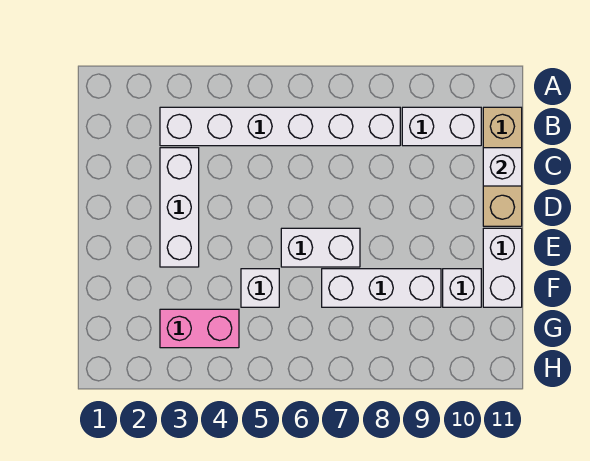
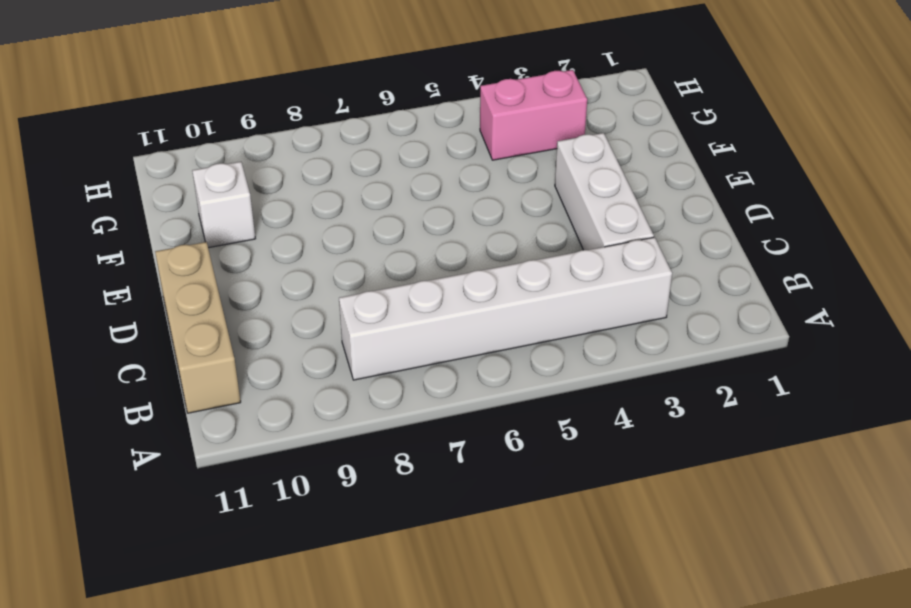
none -> white brick B9:B10 level 1
none -> white brick E6:E7 level 1

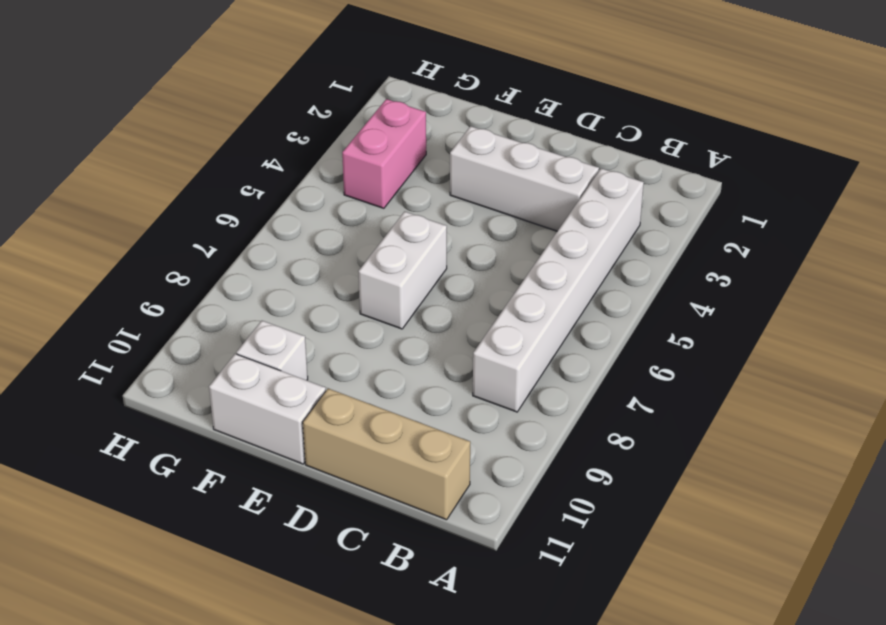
none -> white brick B9:B10 level 1
none -> white brick F5 level 1

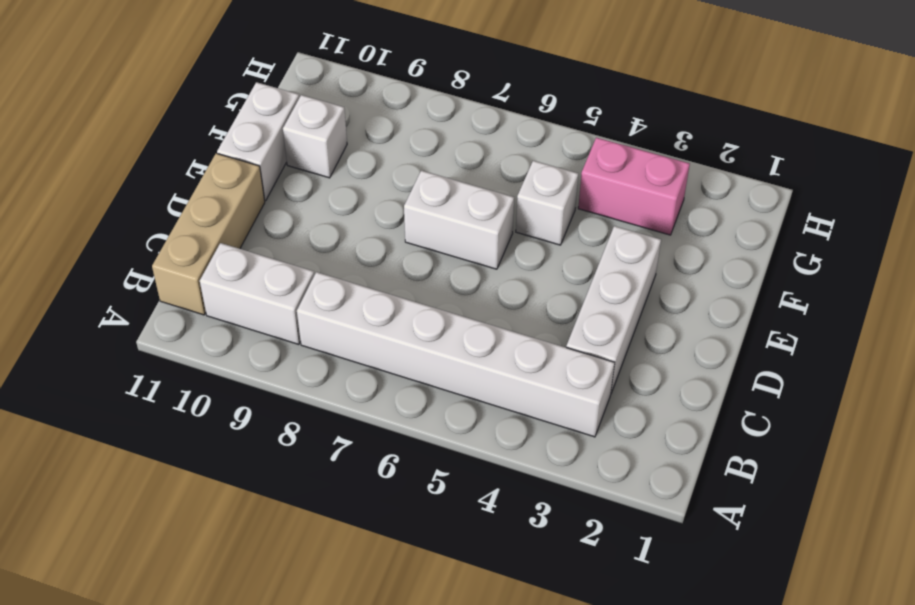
none -> white brick F7:F9 level 1
none -> white brick C11 level 2

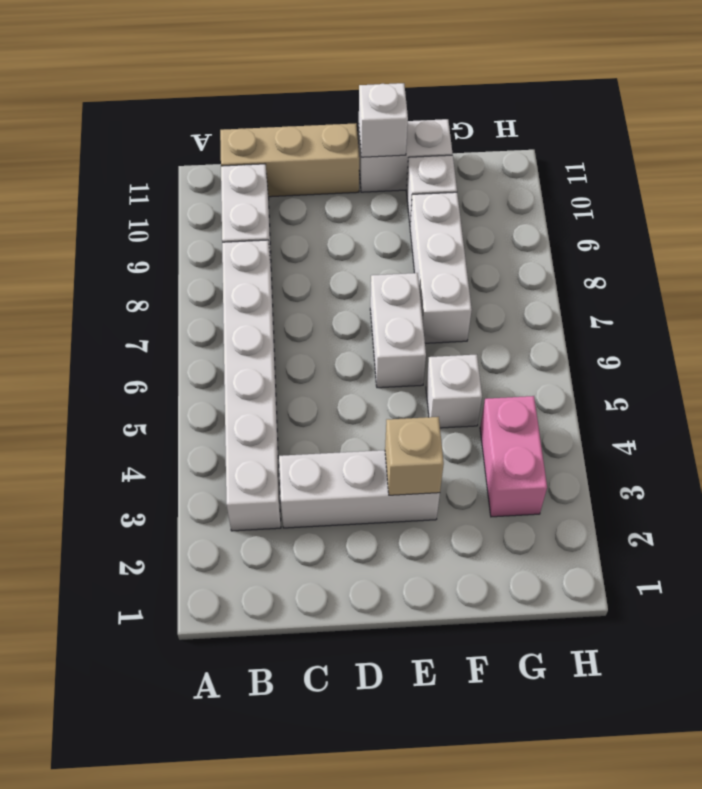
tan brick E3 level 2 -> none
white brick E11 level 2 -> white brick C11 level 2

